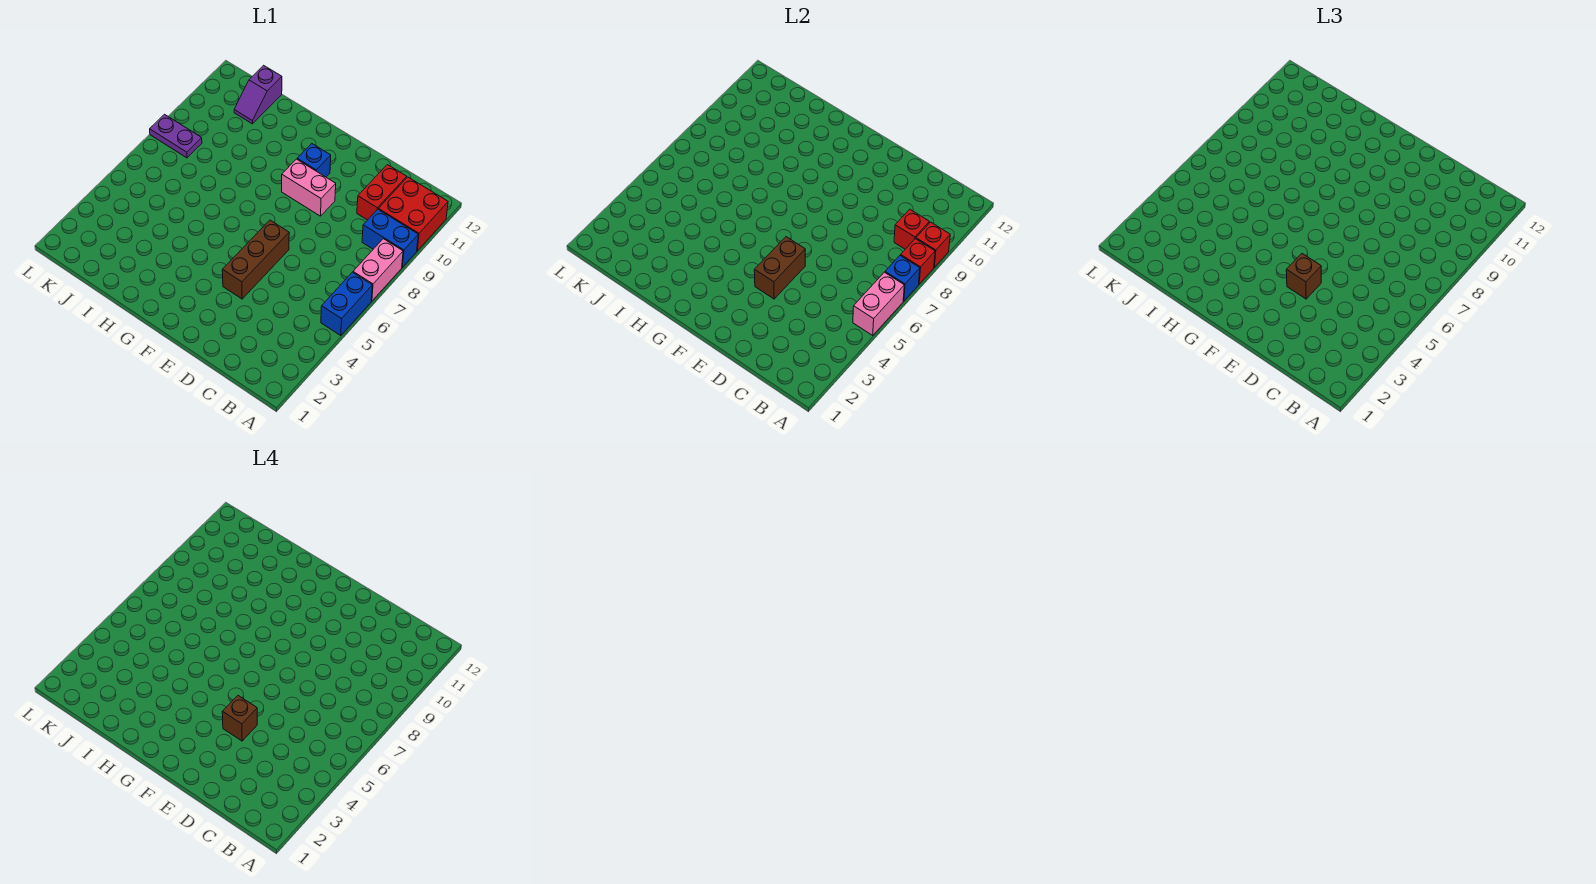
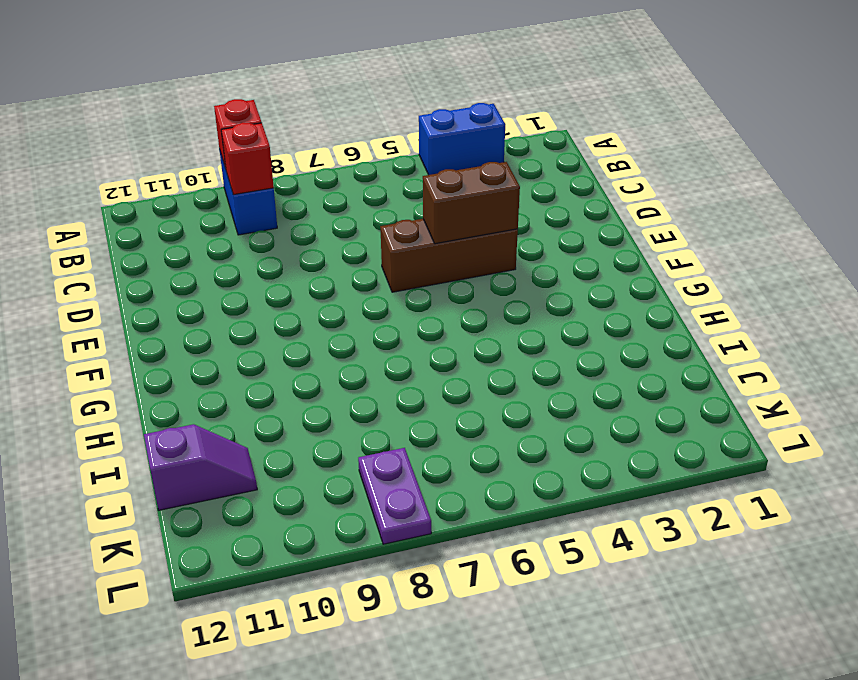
blue brick A3:A4 level 1 -> blue brick A5:A6 level 1
none -> pink brick A7:A8 level 1
none -> red brick A10:B11 level 1
none -> red brick C10:C11 level 1

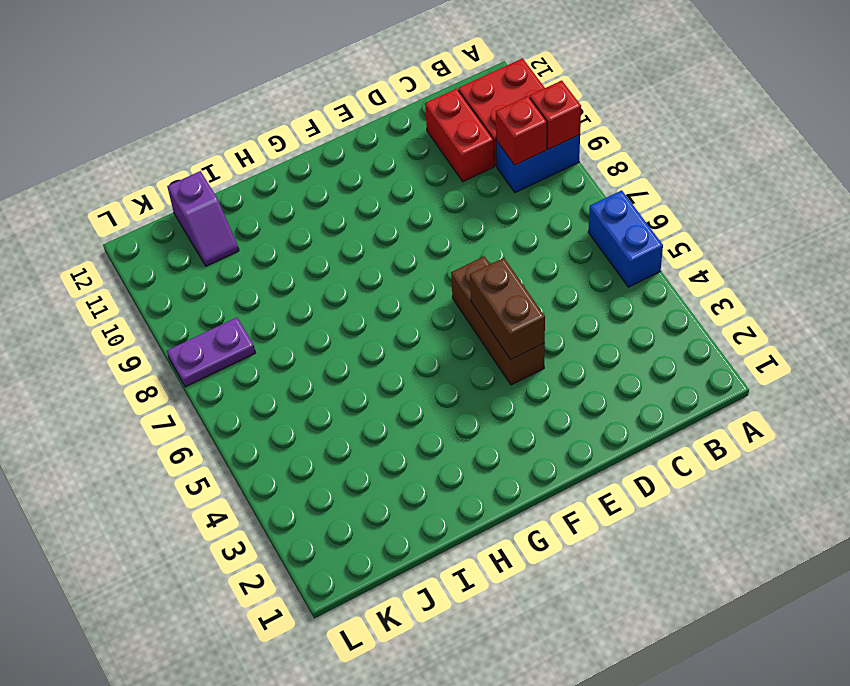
none -> pink brick A7:A8 level 1
none -> pink brick E9:F9 level 1
none -> blue brick F10 level 1

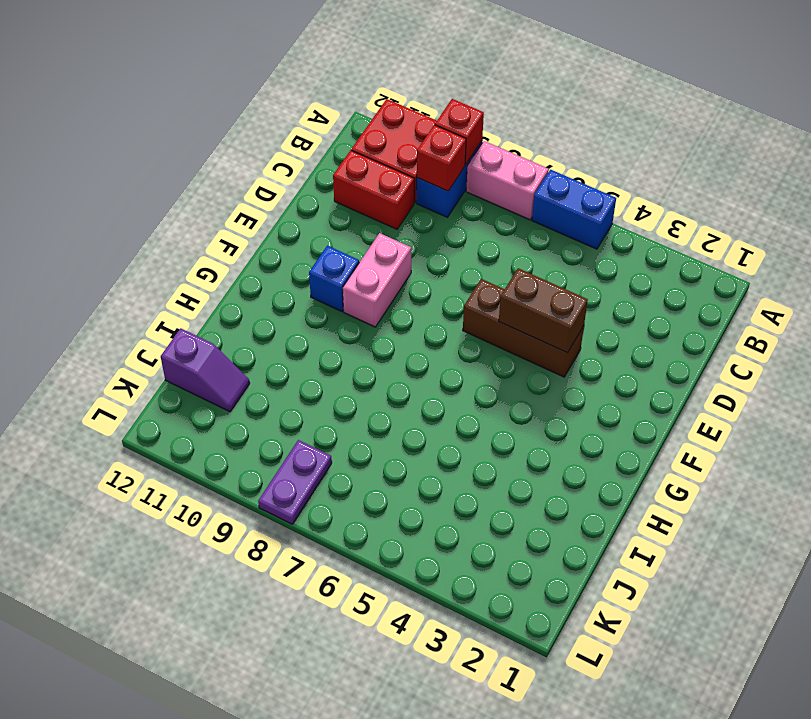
none -> pink brick A5:A6 level 2
none -> blue brick A7 level 2
none -> red brick A8 level 2

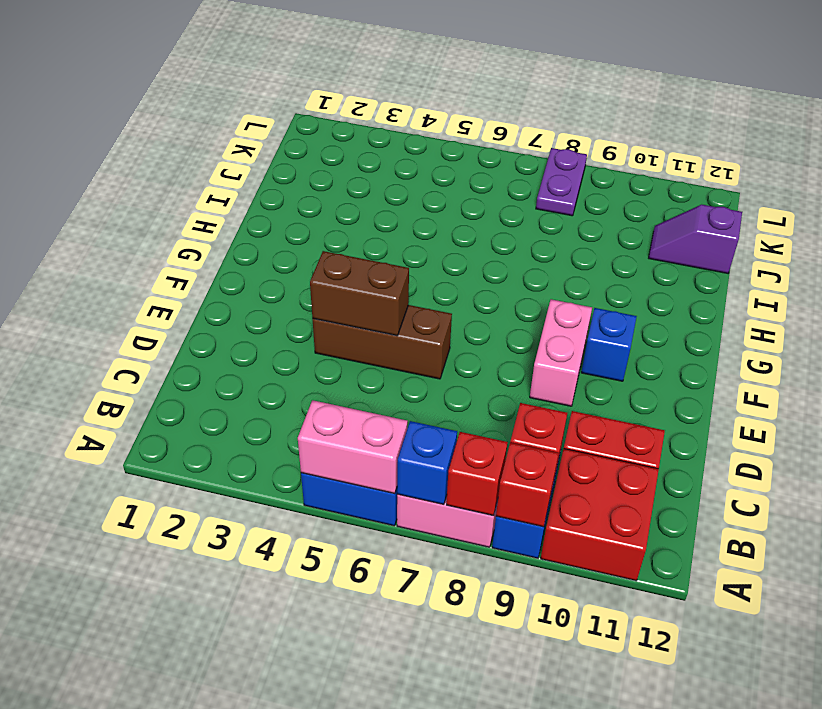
none -> brown brick E4 level 3
none -> brown brick E4 level 4

